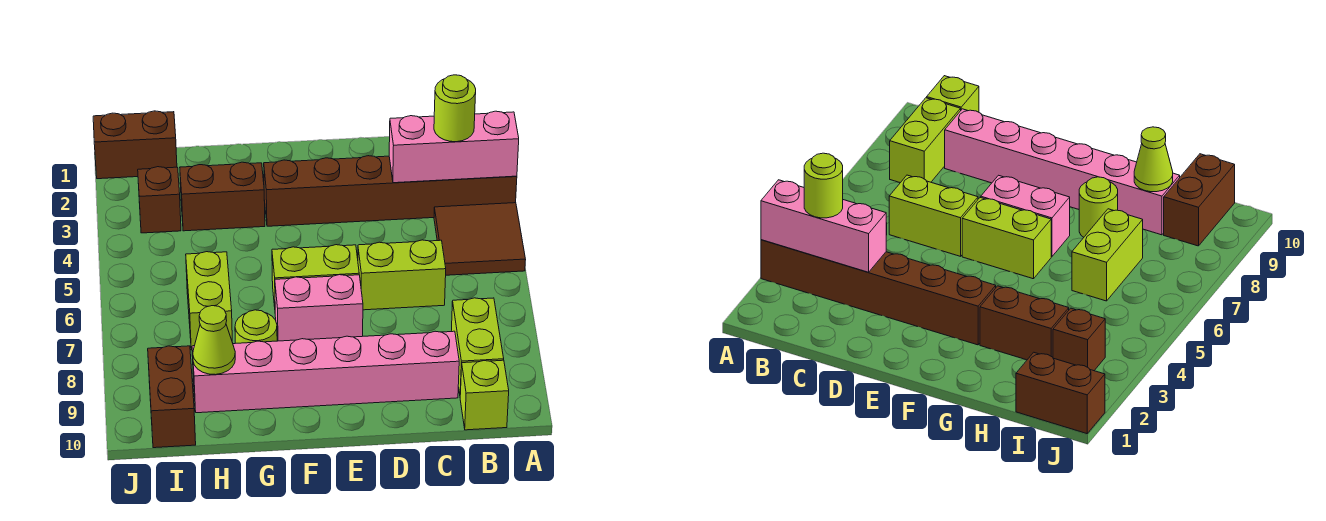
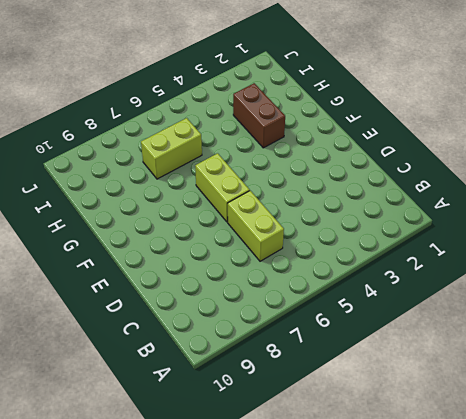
none -> brown brick A3:F3 level 1
none -> brown tile A4:B5 level 1
none -> lime brick B8:B9 level 1

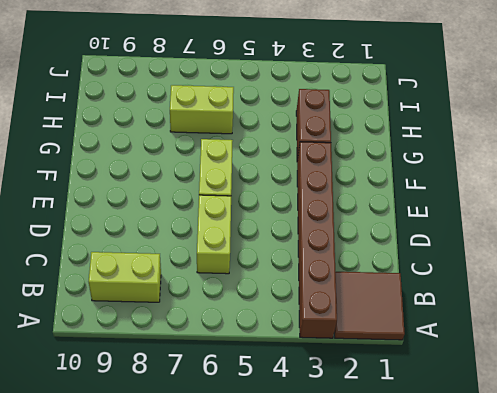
brown tile A1:B2 level 1 -> brown tile A4:B5 level 1
none -> lime brick B10 level 1
none -> pink brick C9:H9 level 1
none -> pink brick E7:F7 level 1

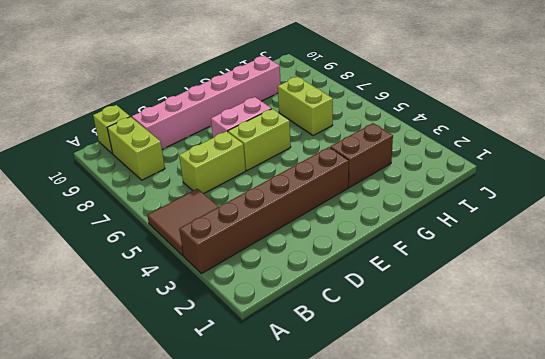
none -> lime round brick G8 level 1
none -> brown brick I1:J1 level 1
none -> brown brick I3 level 1

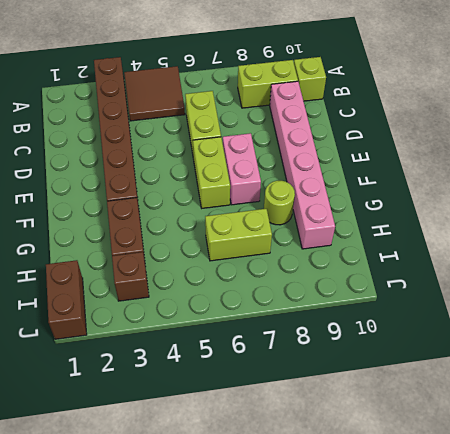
none -> brown brick I9:I10 level 1
none -> pink brick A3:C3 level 2
none -> lime cone H9 level 2

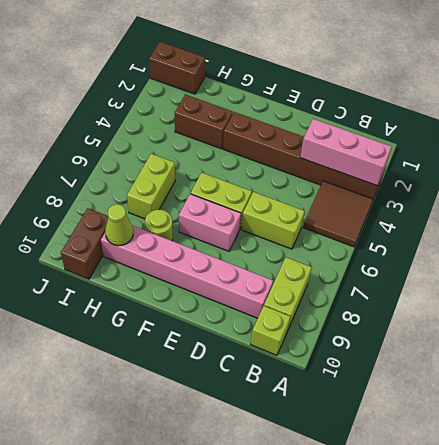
none -> brown brick I3 level 1
none -> lime round brick B3 level 3

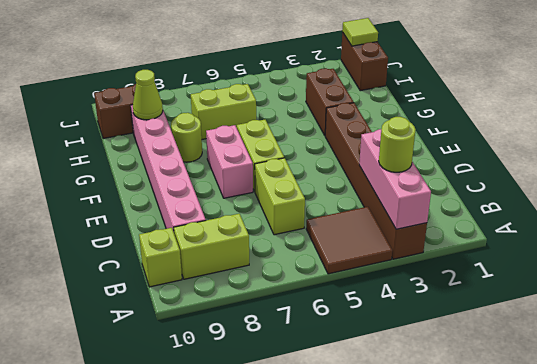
lime tile J1 level 2 -> none
none -> brown brick I3 level 1

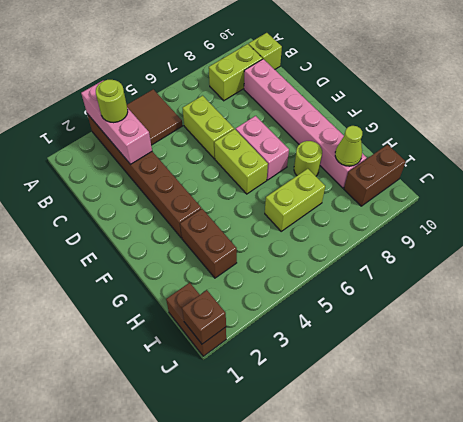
brown brick J1 level 2 -> brown brick I3 level 1

